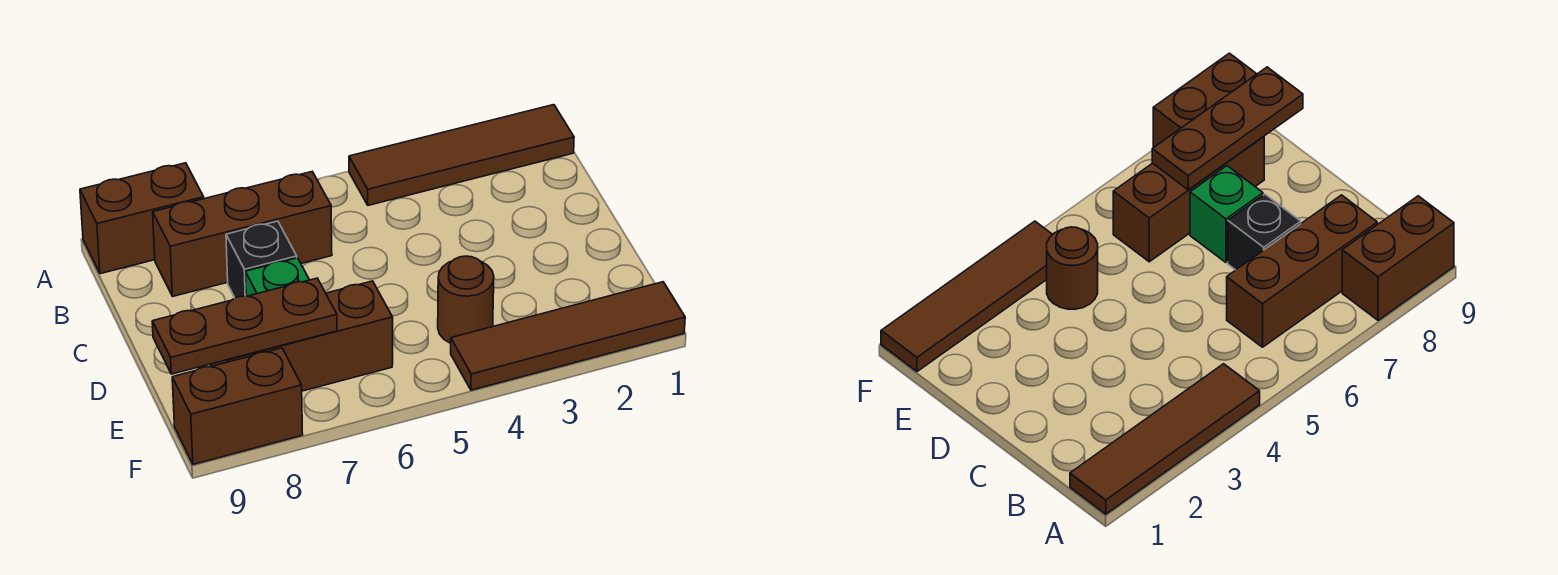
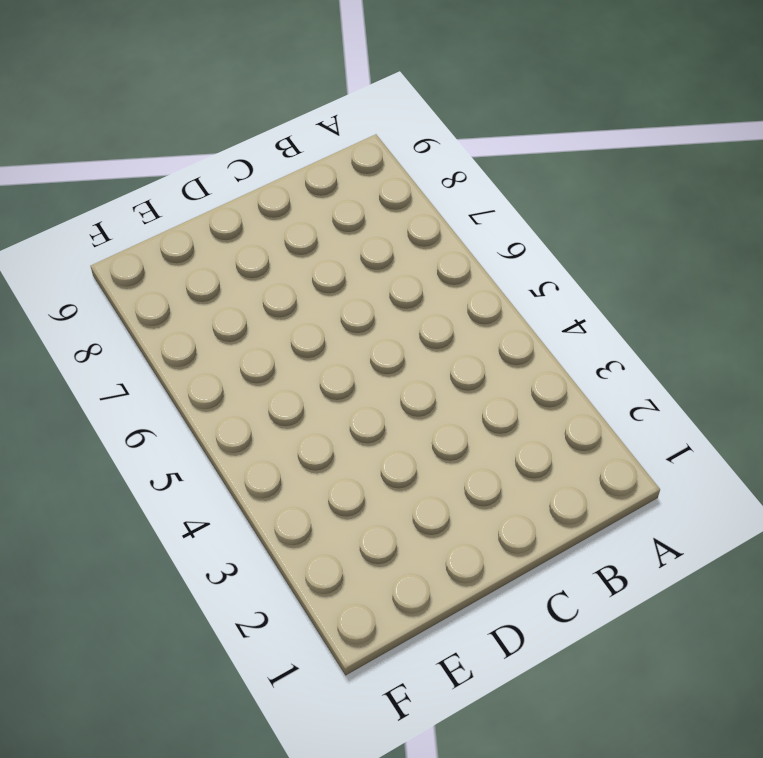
none -> brown tile A1:A4 level 1
none -> brown brick A8:A9 level 1

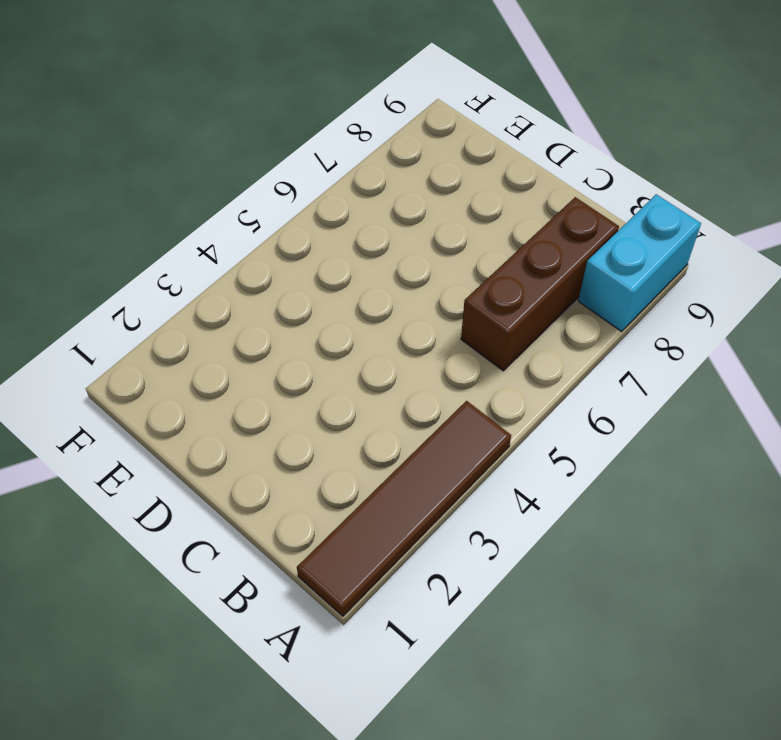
cyan brick A8:A9 level 1 -> brown brick A8:A9 level 1
none -> black brick C7 level 1
none -> green brick D7 level 1

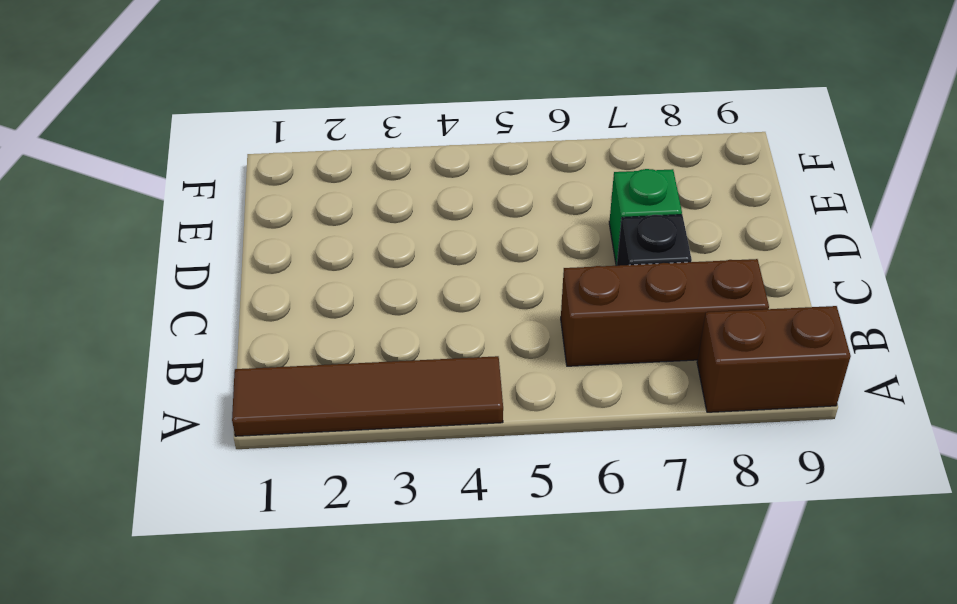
none -> brown round brick E4 level 1
none -> brown brick E6:E8 level 1

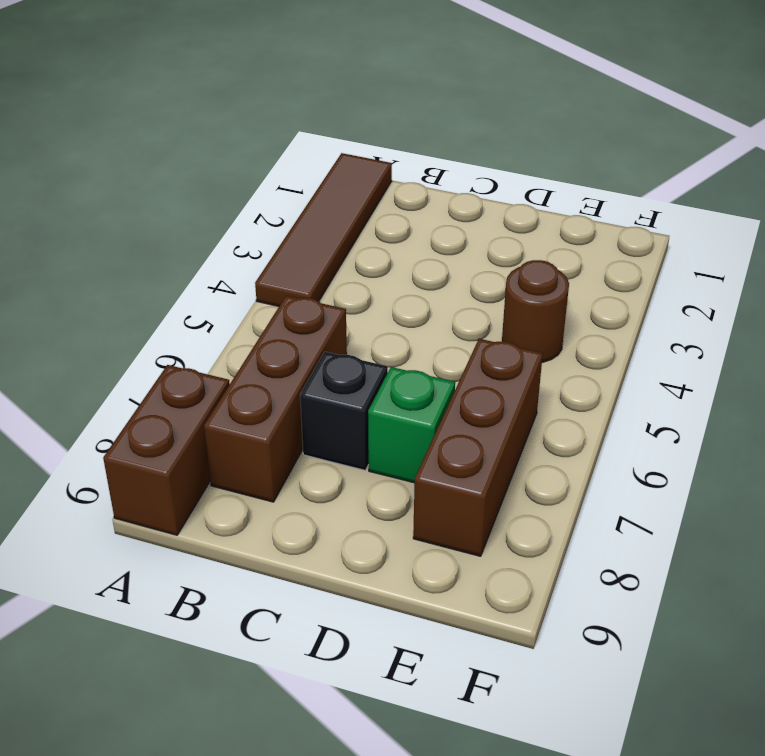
none -> brown tile F1:F4 level 1
none -> brown brick F8:F9 level 1

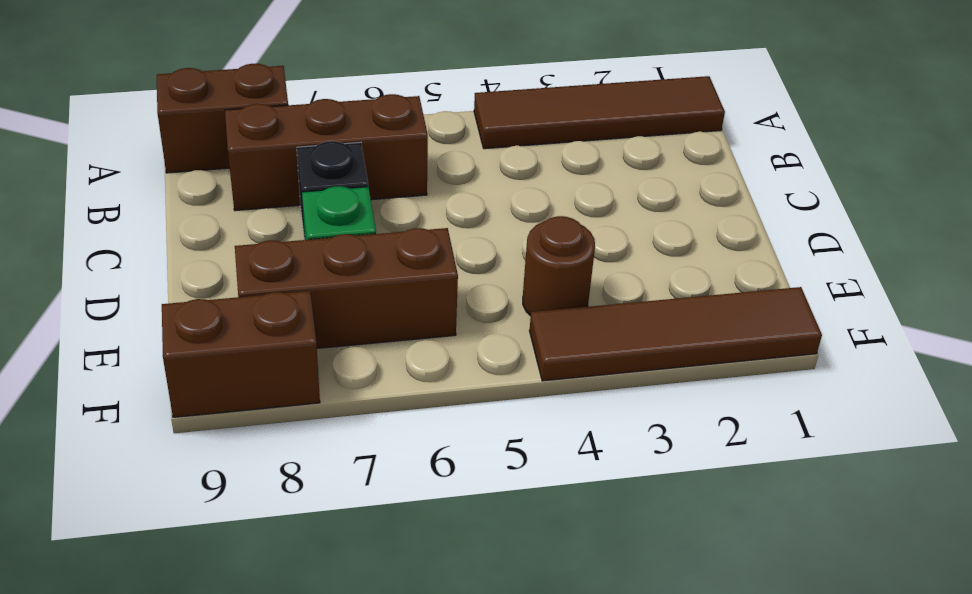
none -> brown plate E7:E9 level 2

